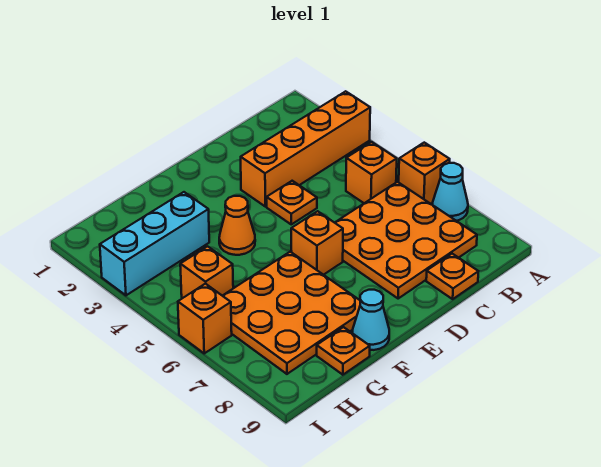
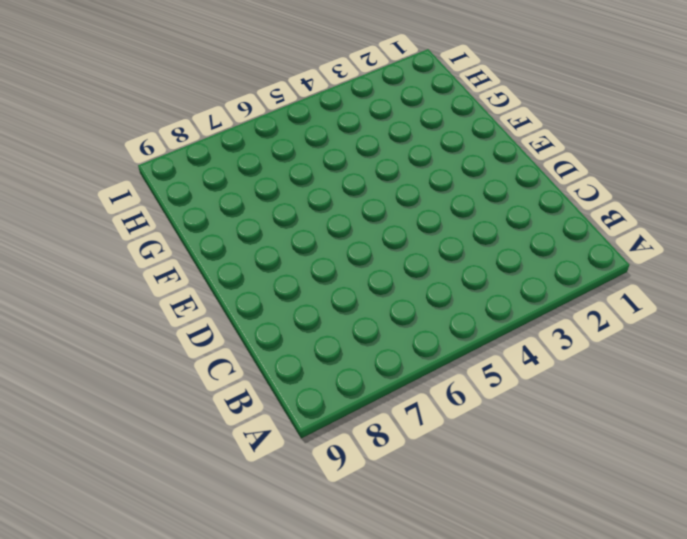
none -> orange brick A3:D3 level 1
none -> orange brick A6 level 1
none -> cyan cone A7 level 1

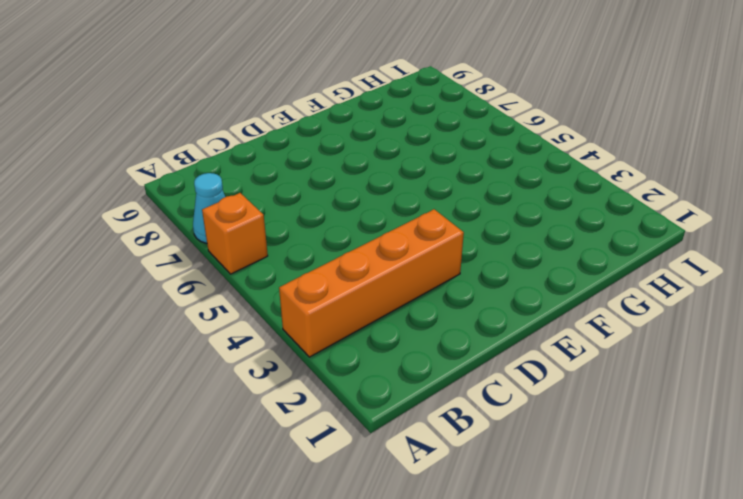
none -> orange brick B5 level 1
none -> orange plate B6:D8 level 1
none -> orange plate C9 level 1

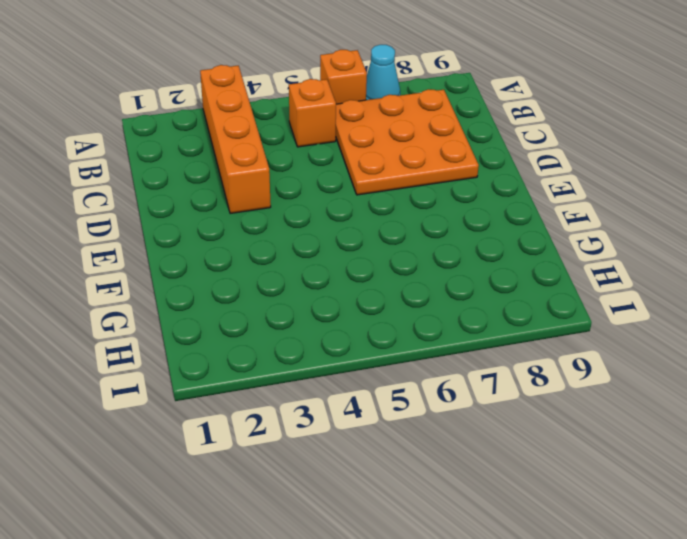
none -> orange plate C9 level 1
none -> orange plate D4 level 1
none -> orange brick E6 level 1

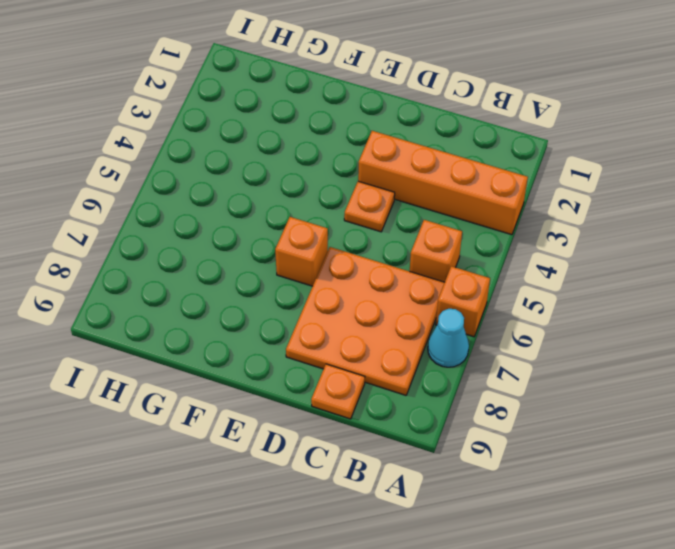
none -> orange cone F4 level 1
none -> orange plate F6:H8 level 1
none -> cyan cone F9 level 1

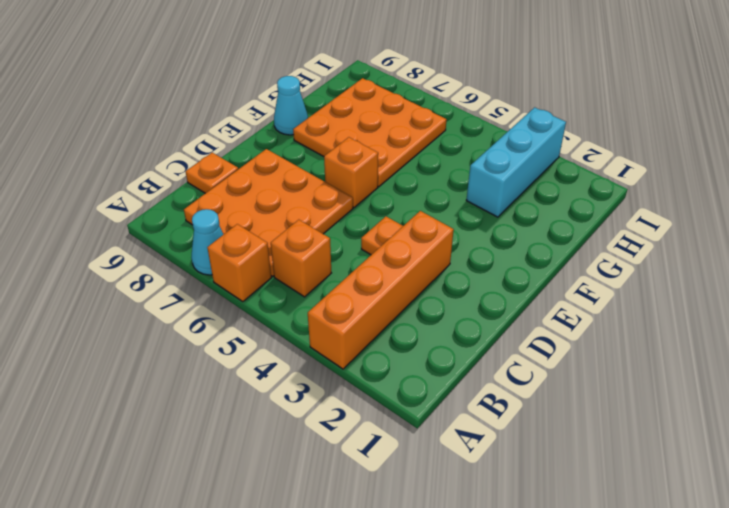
none -> orange cone F4 level 1
none -> orange plate G9 level 1
none -> orange brick H5 level 1

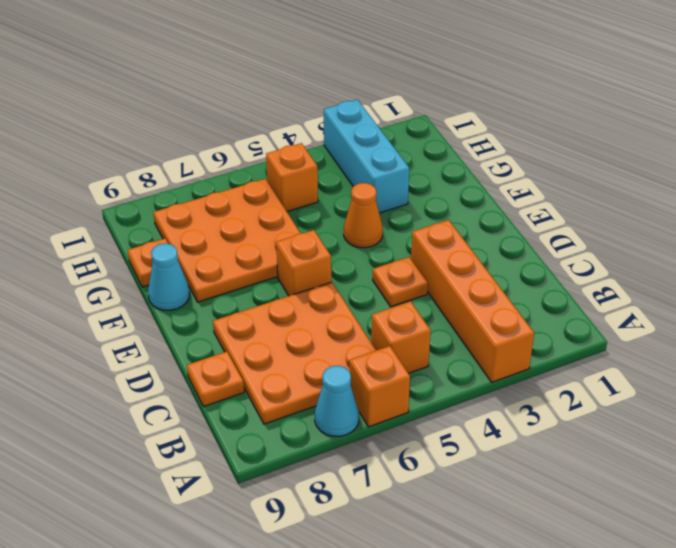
none -> orange brick I6 level 1

